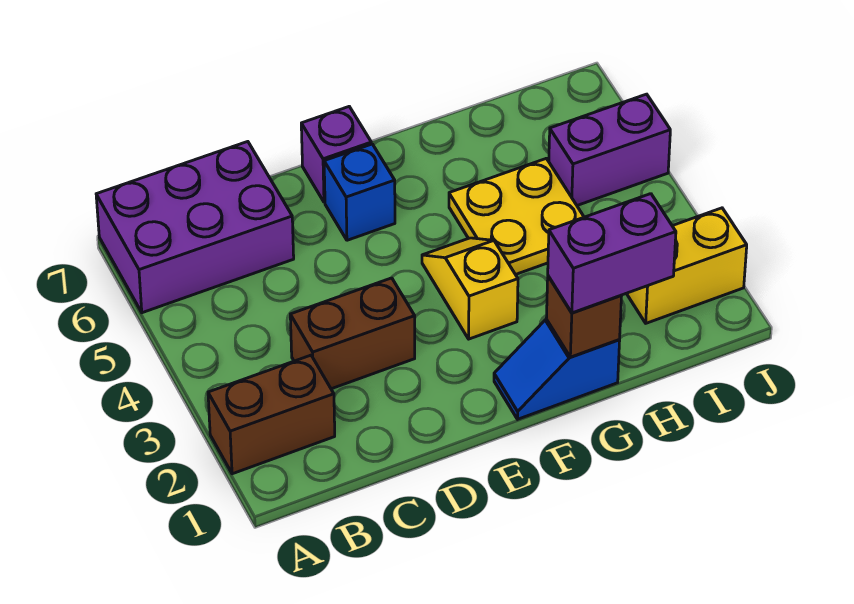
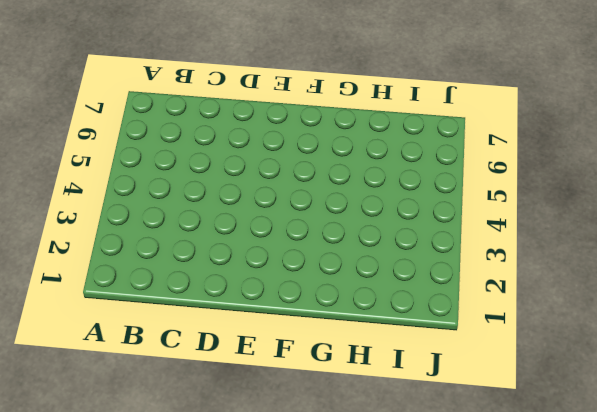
none -> brown brick A2:B2 level 1
none -> purple brick A6:C7 level 1
none -> brown brick C3:D3 level 1

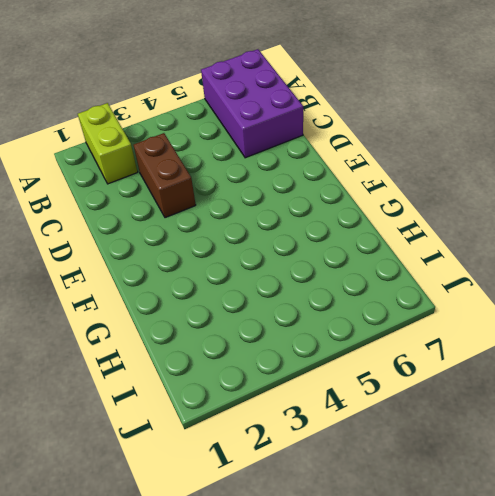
lime brick A2:B2 level 1 -> brown brick A2:B2 level 1
none -> blue brick E6 level 1
none -> purple brick E7 level 1
none -> blue slope F1:G1 level 1 top G

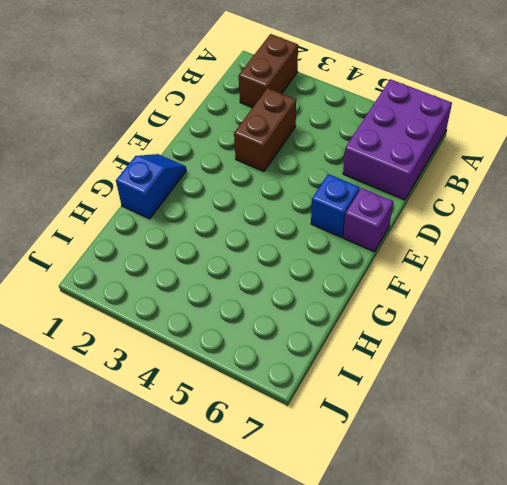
none -> yellow slope F3:F4 level 1 top 3
none -> yellow plate G4:H5 level 1
none -> yellow brick I2:J2 level 1

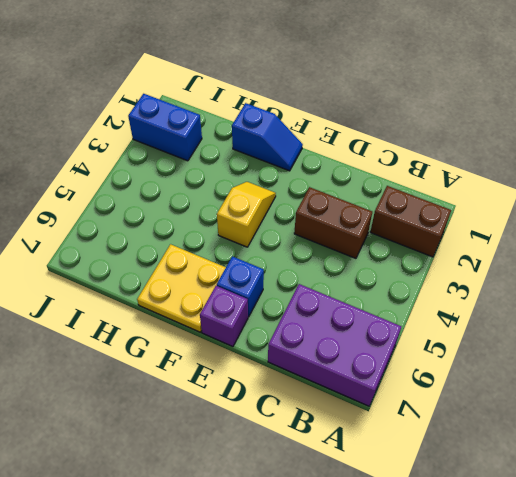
yellow slope F3:F4 level 1 top 4 -> yellow slope F3:F4 level 1 top 3
yellow plate F6:G7 level 1 -> yellow plate G4:H5 level 1
blue brick I2:J2 level 1 -> yellow brick I2:J2 level 1
none -> purple brick I5:J5 level 1
none -> brown brick G1 level 2
none -> purple brick G1:H1 level 3

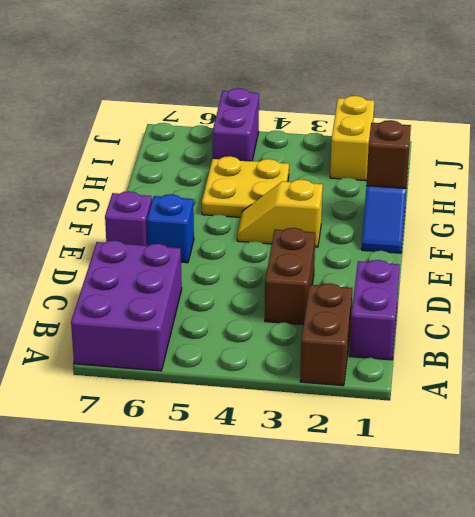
purple brick B1:C1 level 1 -> purple brick G1:H1 level 3

